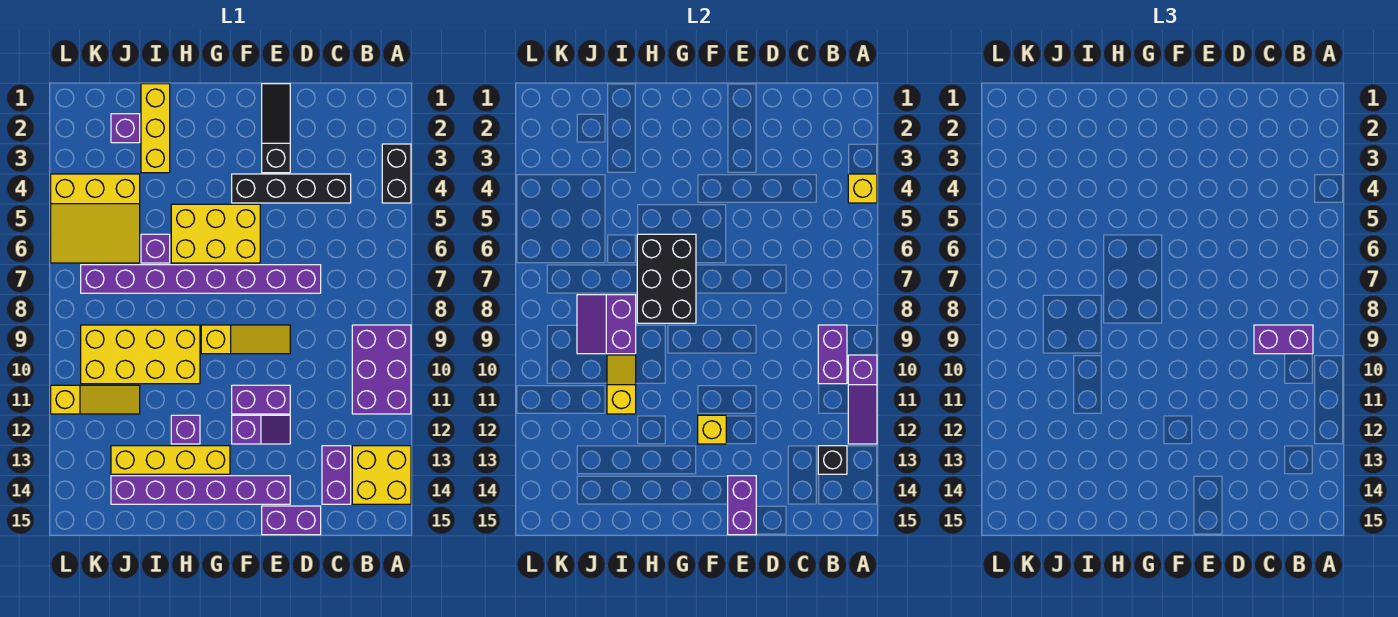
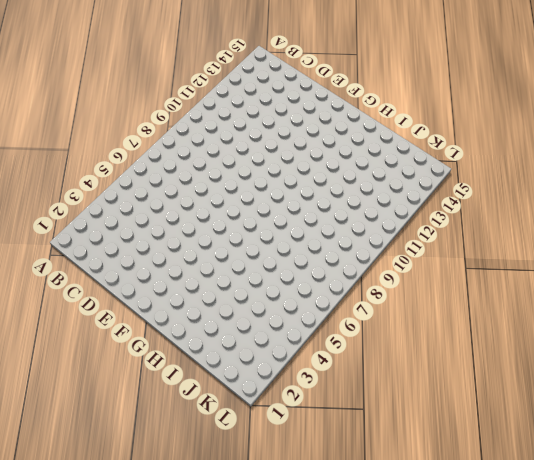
none -> black brick A3:A4 level 1
none -> purple brick A9:B11 level 1
none -> yellow brick A13:B14 level 1
none -> black brick C4:F4 level 1

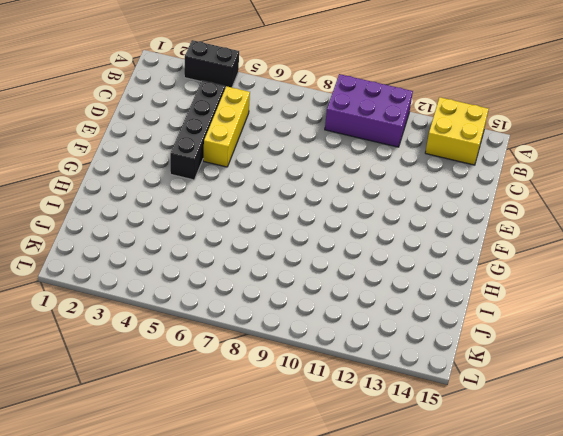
yellow brick C5:E5 level 1 -> yellow brick I1:I3 level 1
none -> purple brick C13:C14 level 1
none -> purple brick D7:K7 level 1
none -> purple brick D15:E15 level 1
none -> black slope E1:E3 level 1 top 3

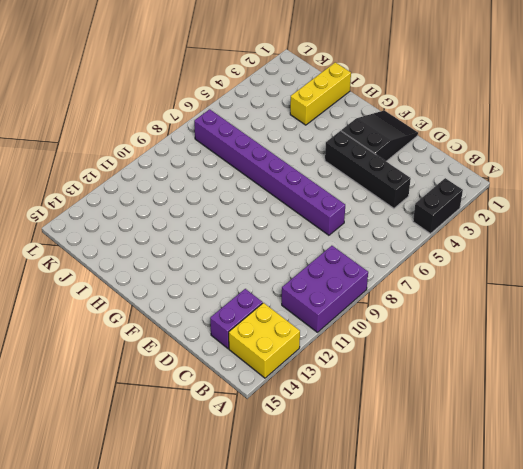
black slope E1:F3 level 1 top 3 -> black slope E1:E3 level 1 top 3
none -> purple brick D15:E15 level 1
none -> yellow slope E9:G9 level 1 top G
none -> purple brick E11:F11 level 1
none -> purple slope E12:F12 level 1 top F

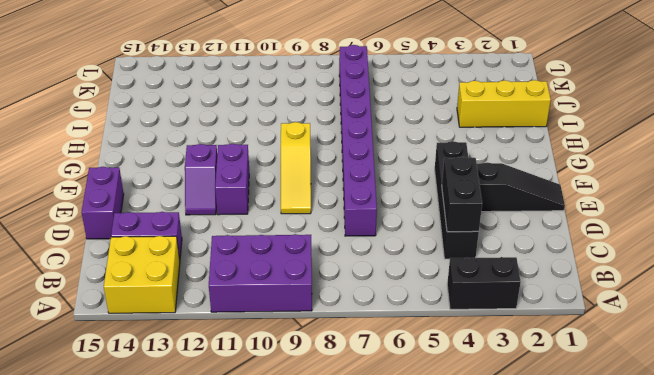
black brick C4:D4 level 2 -> none
none -> purple brick E14:J14 level 1
none -> yellow brick F5:H6 level 1
none -> yellow brick G13:J13 level 1
none -> yellow brick H9:K10 level 1

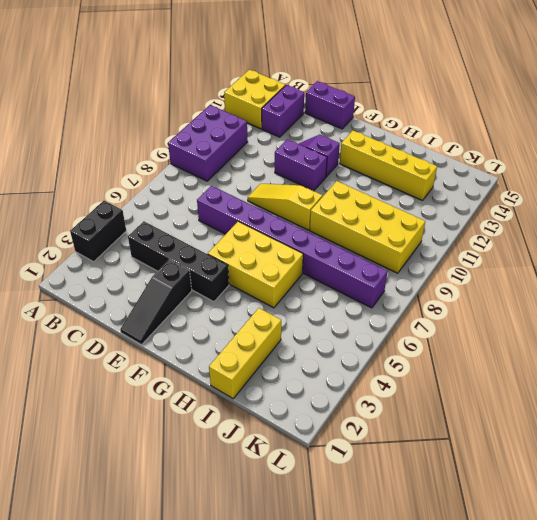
none -> purple brick E14:J14 level 1
none -> purple brick H12 level 1
none -> purple brick I6 level 1
none -> purple brick J2 level 1

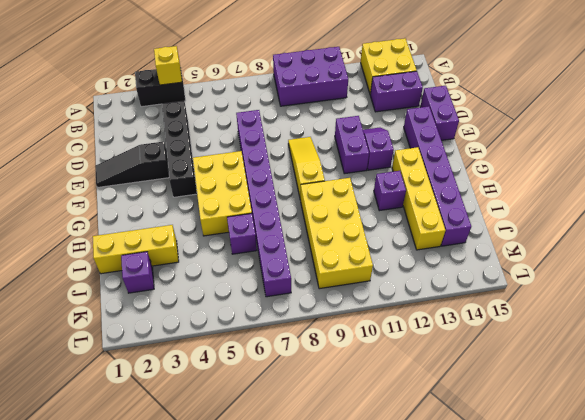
none -> yellow slope J4:L6 level 1 top 4
none -> yellow slope J11:L11 level 1 top L
none -> purple slope A10:A12 level 2 top 10
none -> purple brick B9:B10 level 2

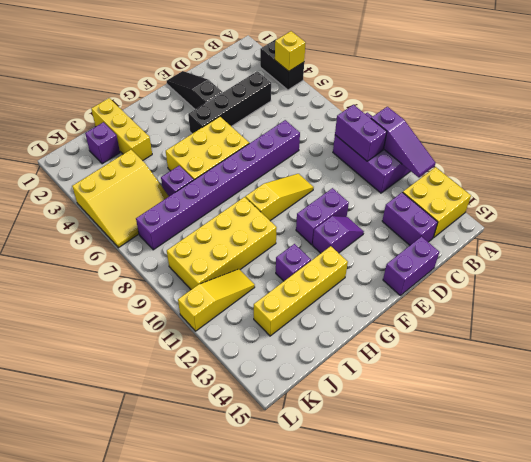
none -> purple brick E14:J14 level 1
none -> black brick B13 level 2
none -> purple brick E14:E15 level 2
none -> yellow brick F12 level 2

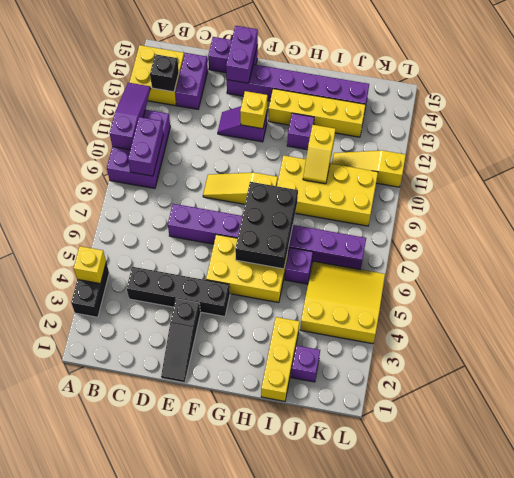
none -> purple brick E11:F11 level 1
none -> purple slope I8:J9 level 2 top I
none -> purple brick B9:C9 level 3

